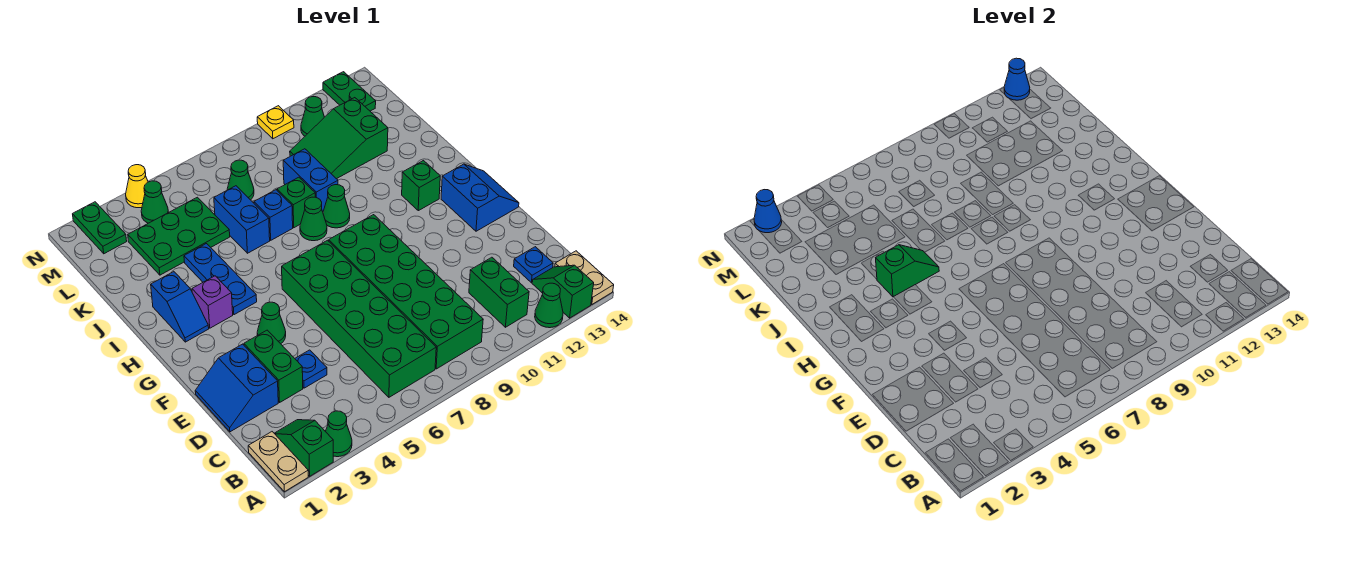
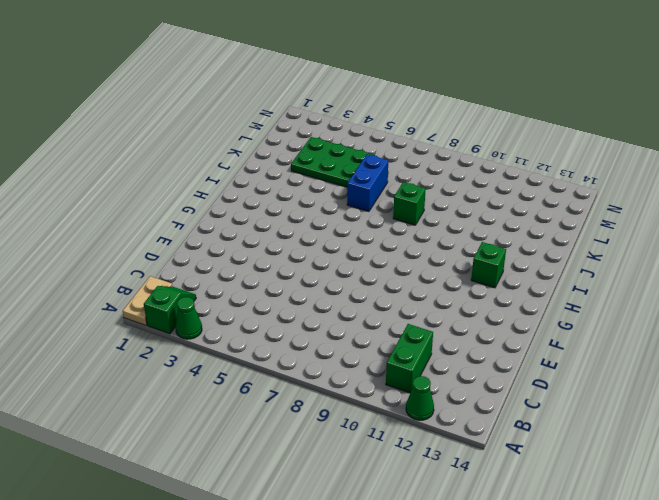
none -> green slope A13:B13 level 1 top A
none -> tan plate A14:B14 level 1
none -> green brick B6:G7 level 1
none -> green brick B8:G9 level 1

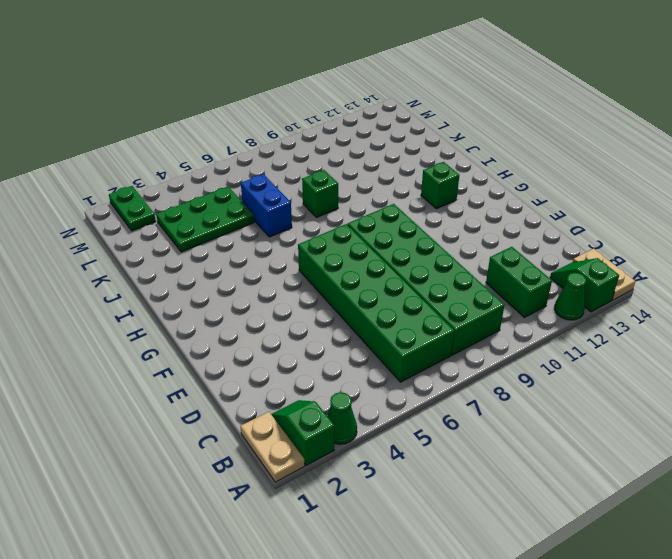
none -> blue plate C13 level 1
none -> blue slope D1:E2 level 1 top 2
none -> green brick D3:E3 level 1
none -> blue plate D4 level 1

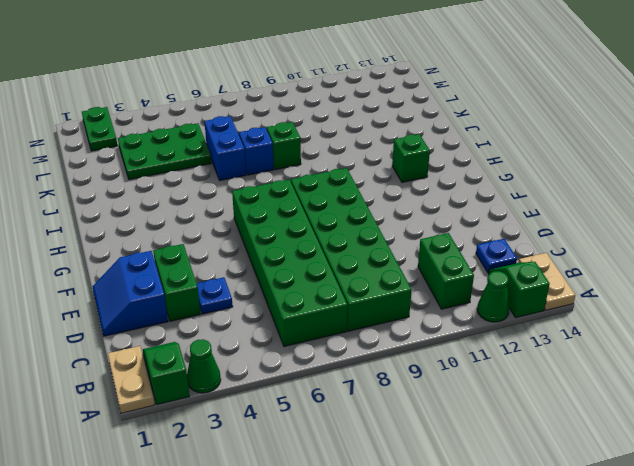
none -> green cone F4 level 1
none -> blue slope F13:G14 level 1 top 13
none -> blue slope H2:I2 level 1 top I
none -> purple brick H3 level 1

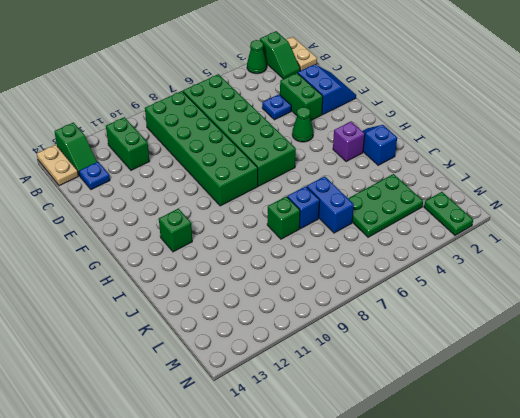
none -> green cone A12 level 1
none -> blue slope F13:G14 level 1 top 13
none -> blue plate H4:J4 level 1
none -> green cone I8 level 1

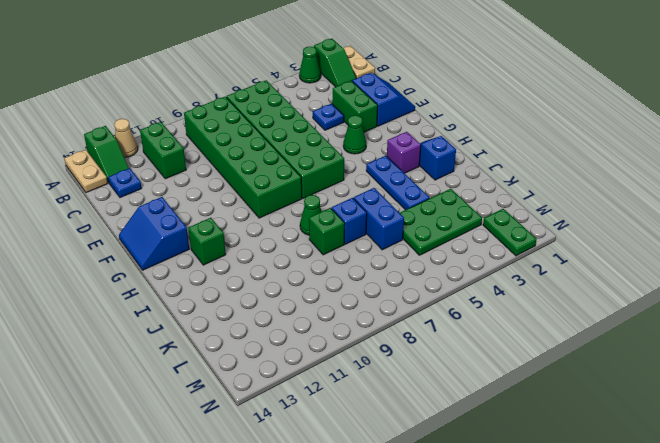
tan cone A12 level 1 -> green cone A12 level 1
none -> green cone I9 level 1
none -> blue brick J9:K9 level 1
none -> green slope K10:L12 level 1 top 12
none -> green cone L7 level 1

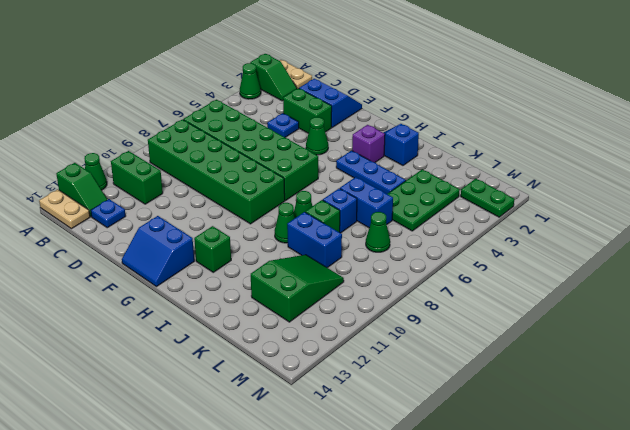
none -> green cone M4 level 1
none -> green cone M11 level 1
none -> green plate M13:N13 level 1
none -> yellow cone N4 level 1

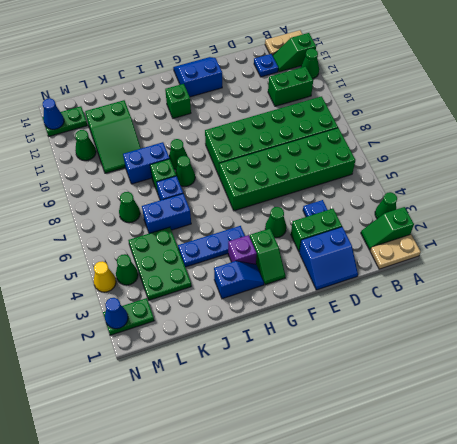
green slope G2:G3 level 1 top 3 -> green slope I4:I5 level 2 top 4
none -> yellow plate N10 level 1

